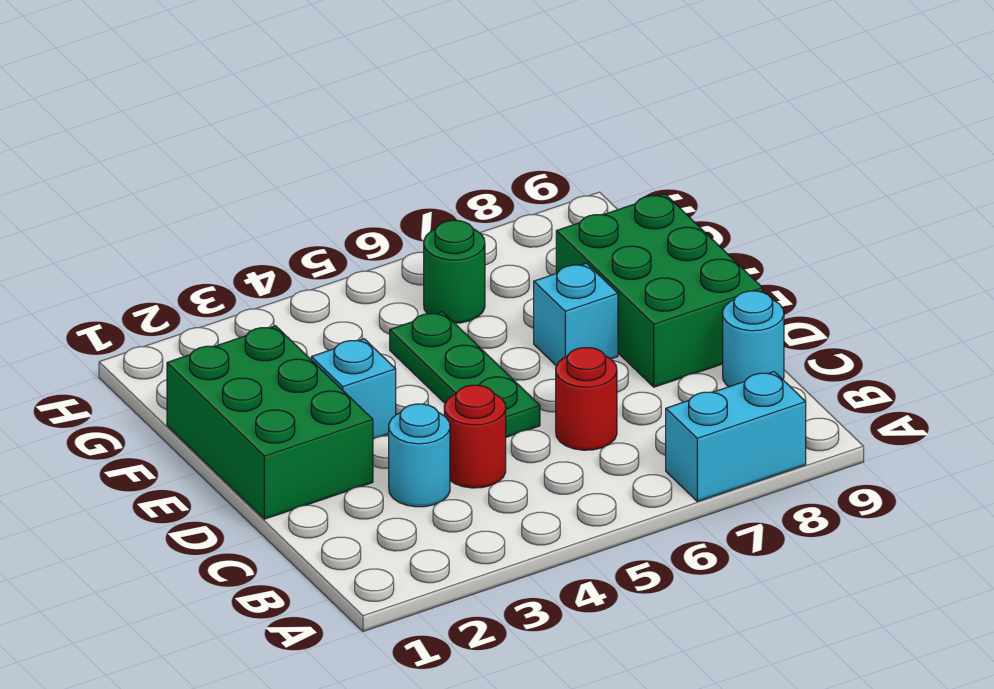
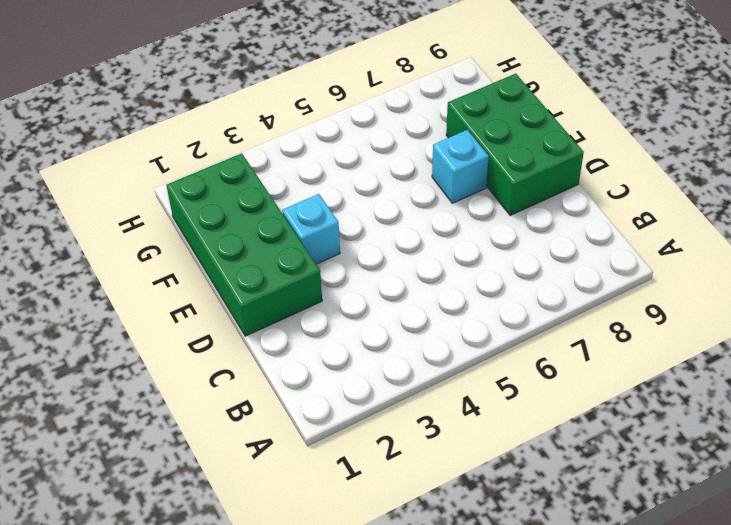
green brick D1:G2 level 1 -> green brick D1:F2 level 1
none -> cyan brick A7:A8 level 1
none -> cyan round brick C3 level 1

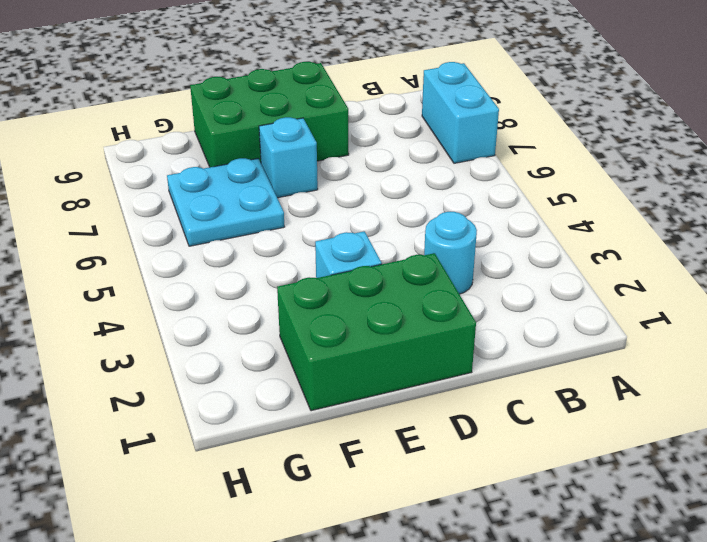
cyan plate F6:G7 level 1 -> green round brick G6 level 1
none -> red round brick C4 level 1
none -> red round brick C6 level 1

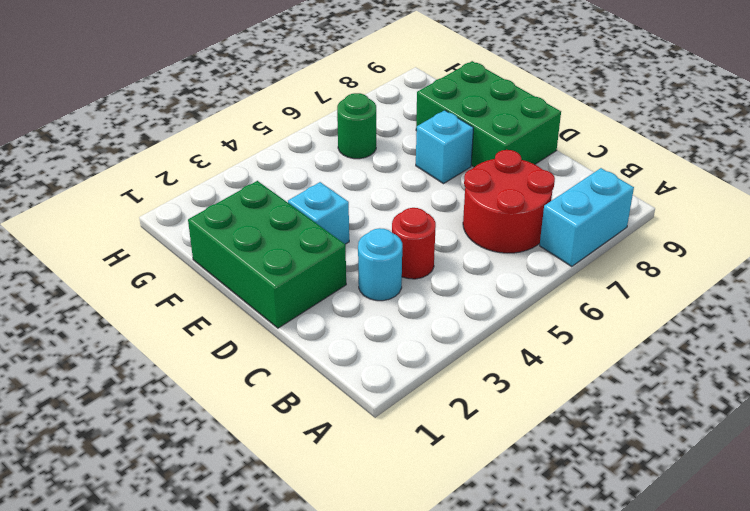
red round brick B6:C7 level 1 -> red round brick C6 level 1
none -> cyan round brick C9 level 1
none -> green plate D5:F5 level 1

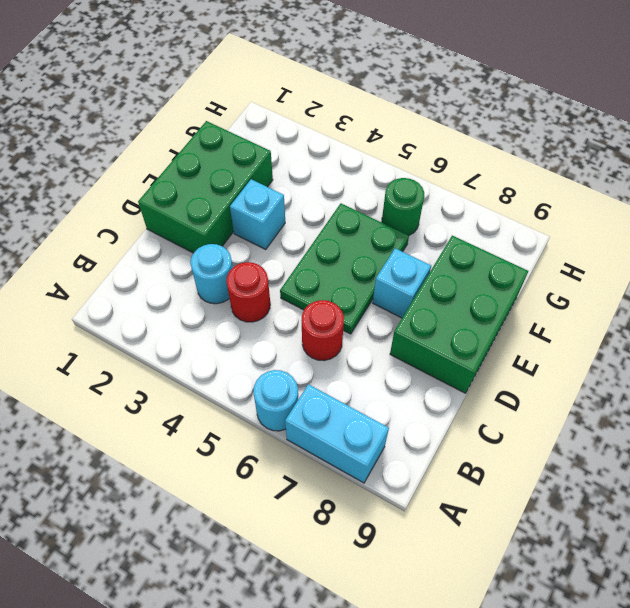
cyan round brick A6 level 1 -> cyan round brick C9 level 1
green plate D5:F6 level 1 -> green plate D5:F5 level 1

